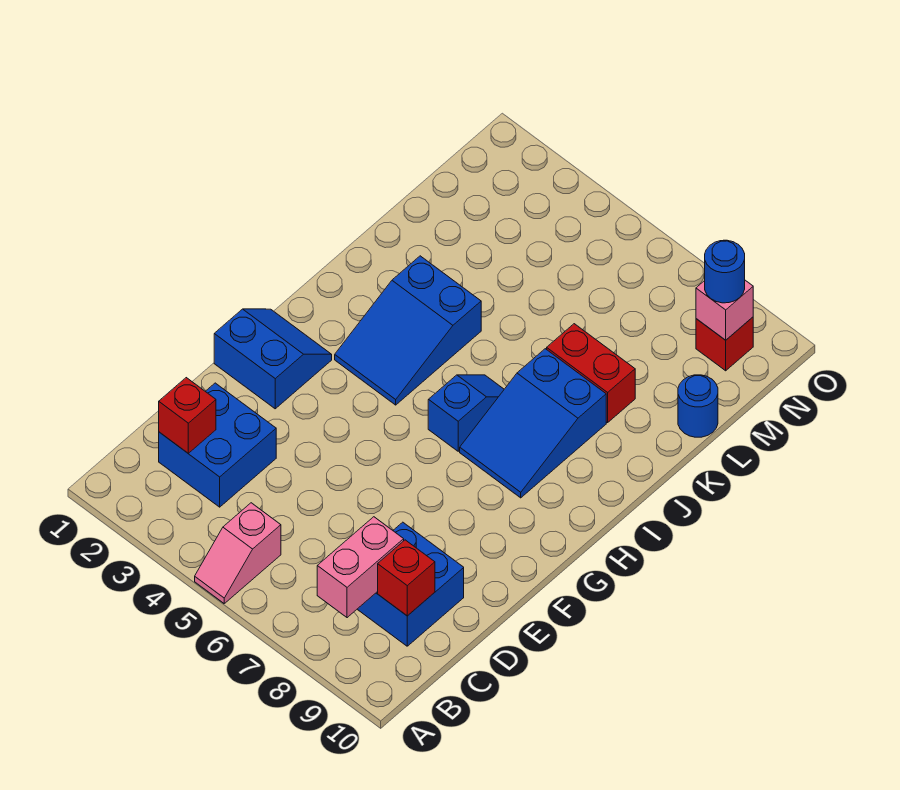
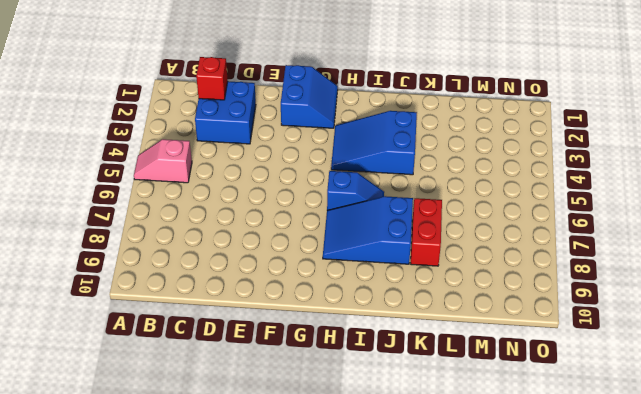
none -> blue brick C8:D9 level 1
none -> blue round brick L10 level 1
none -> red brick N9 level 1

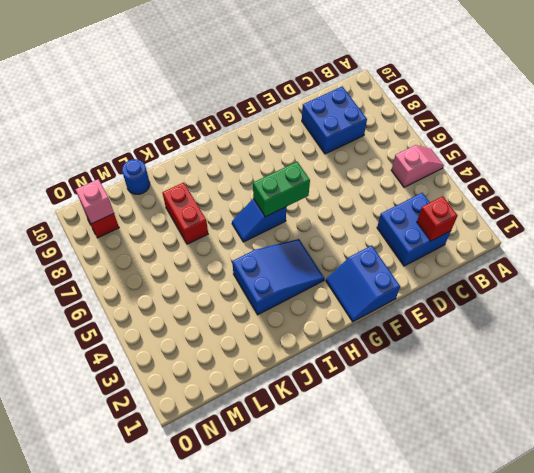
green brick G6:H6 level 2 -> none
none -> blue slope H7:J8 level 1 top J
none -> pink brick B8:C8 level 2
none -> red brick C9 level 2

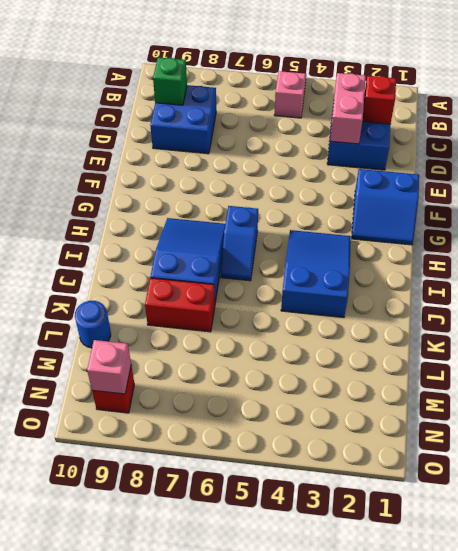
pink brick C3:D3 level 2 -> pink brick B8:C8 level 2
green brick C9 level 2 -> red brick C9 level 2
none -> blue round brick N9 level 3

